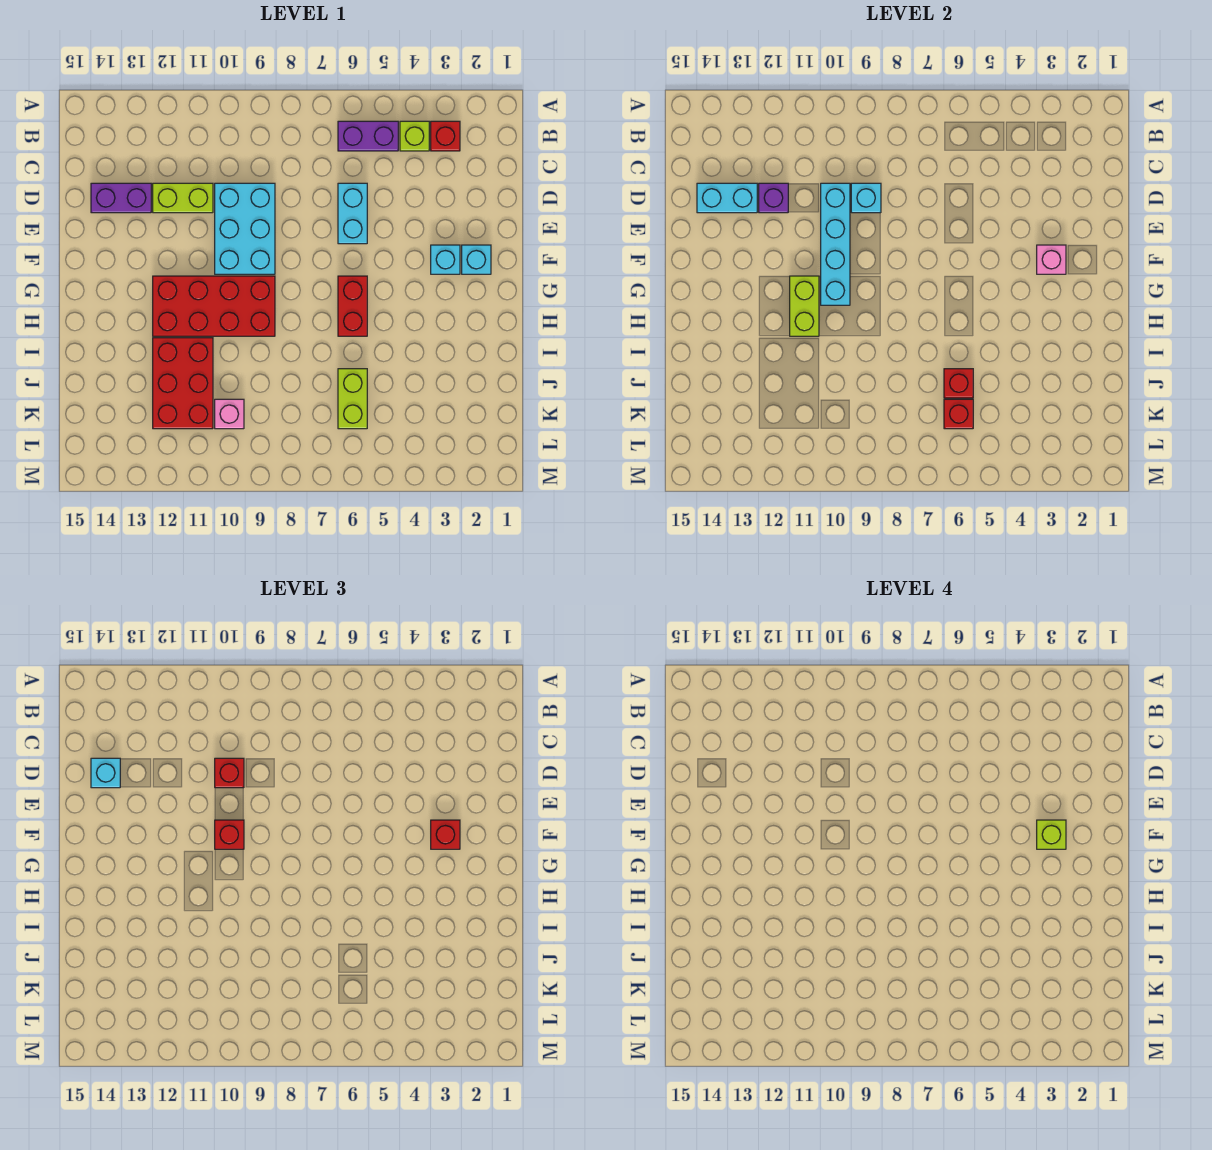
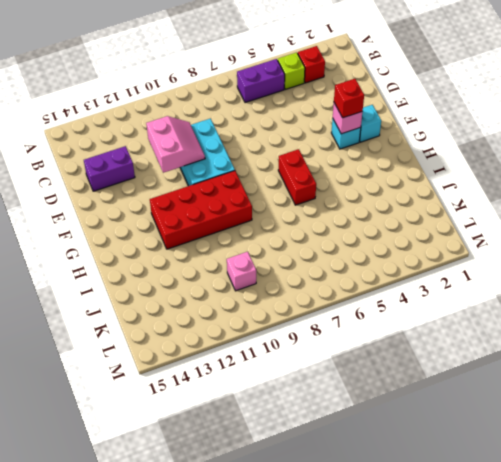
pink slope D10:E11 level 2 top 11 -> cyan brick D10:G10 level 2
none -> cyan brick D6:E6 level 1
none -> lime brick D11:D12 level 1
none -> red brick I11:K12 level 1

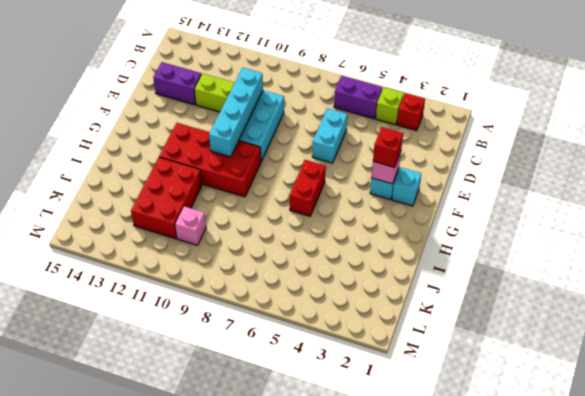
none -> lime brick J6:K6 level 1
none -> cyan brick D9 level 2
none -> purple brick D12 level 2

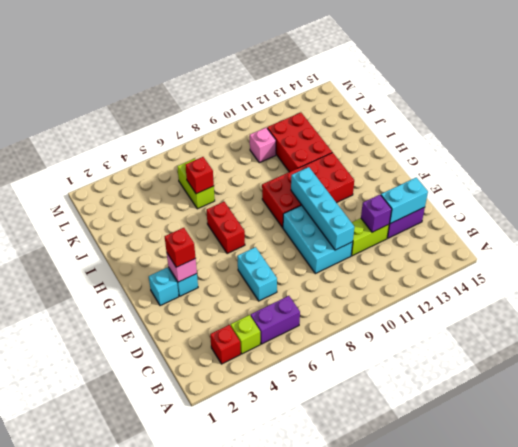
none -> cyan brick D9 level 2
none -> lime brick G11:H11 level 2
none -> red brick K6 level 2

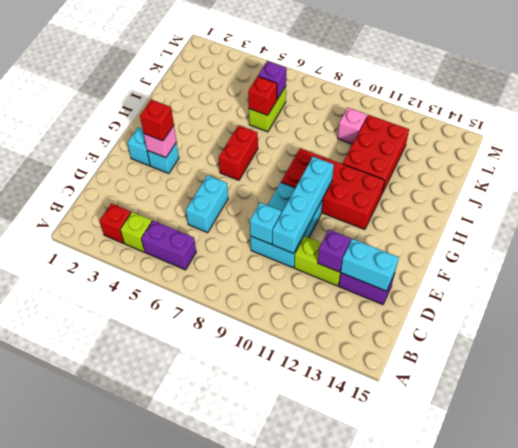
purple brick K6 level 2 -> red brick K6 level 2
none -> lime brick G11:H11 level 2
none -> red brick D10 level 3
none -> cyan brick D14 level 3

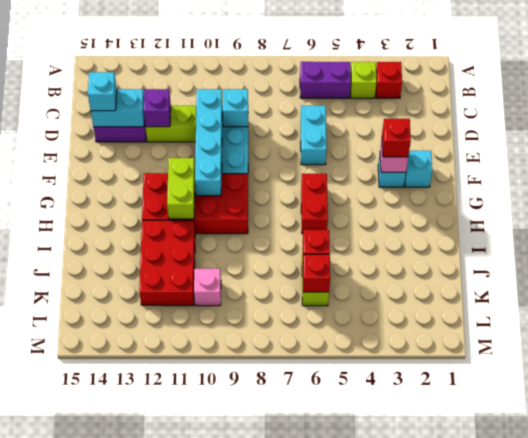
none -> red brick D10 level 3
none -> red brick F10 level 3
none -> lime brick F3 level 4

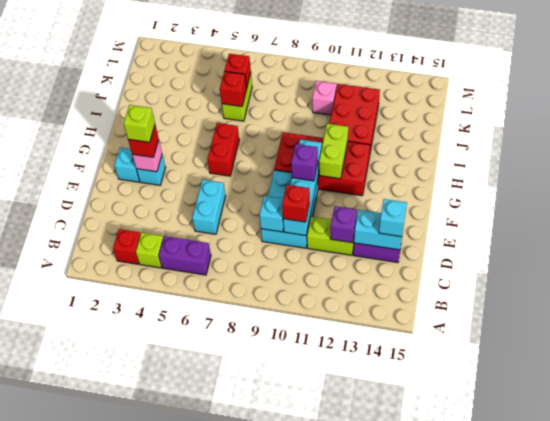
purple brick F10 level 3 -> red brick F10 level 3

